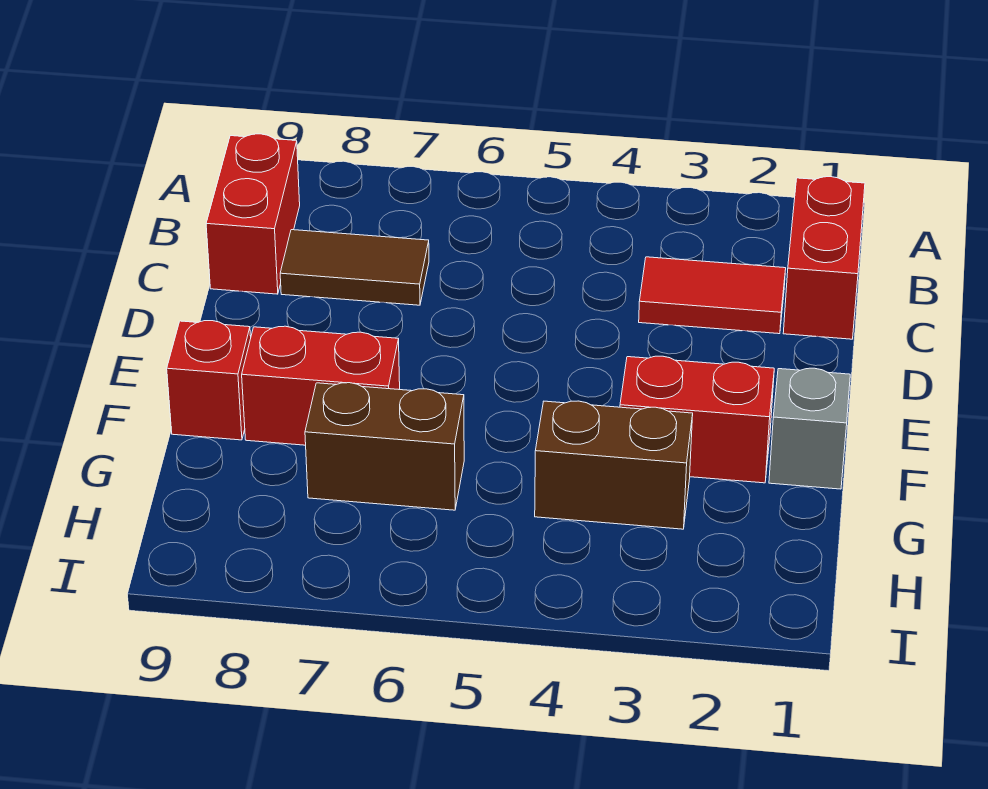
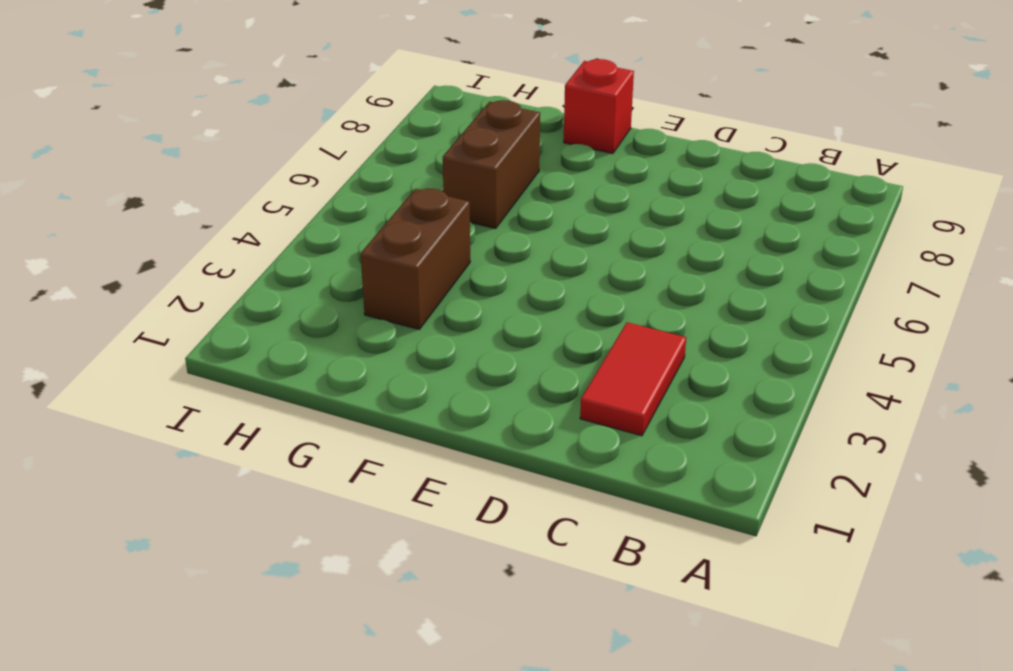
none -> red brick B1:C1 level 1
none -> red brick B9:C9 level 1

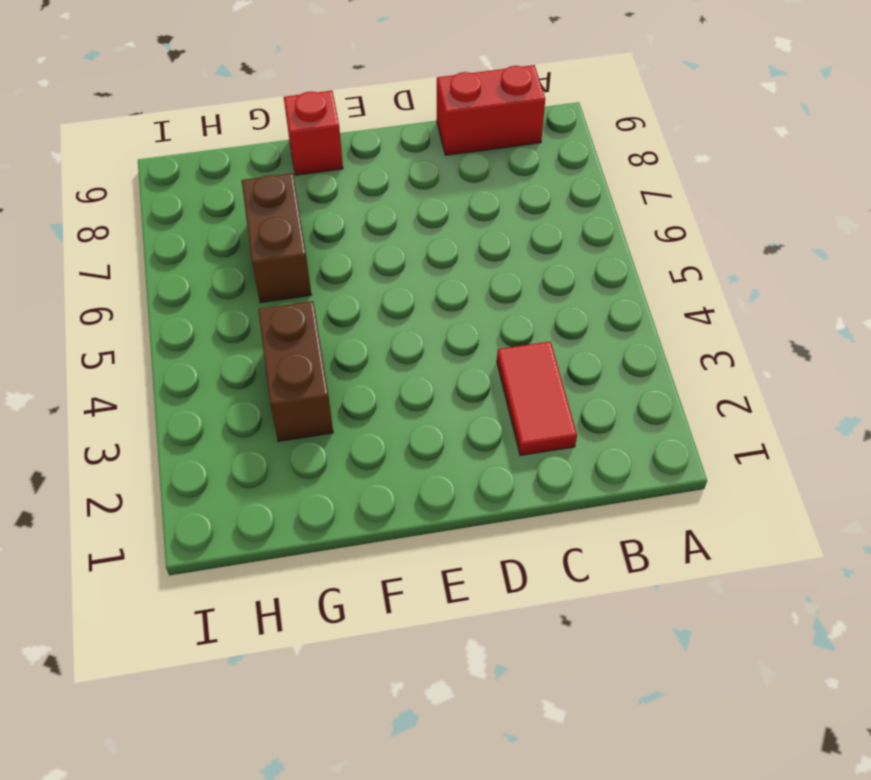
none -> red brick B1:C1 level 1
none -> brown tile C7:C8 level 1

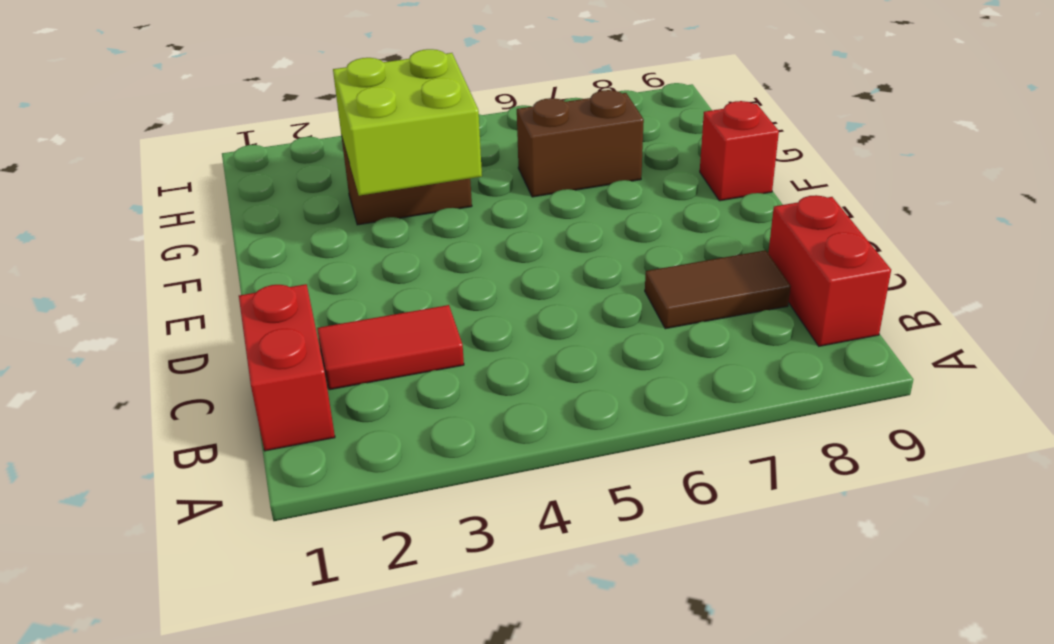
lime brick F3:G4 level 2 -> none
none -> grey brick F1 level 1
none -> red brick F2:F3 level 1

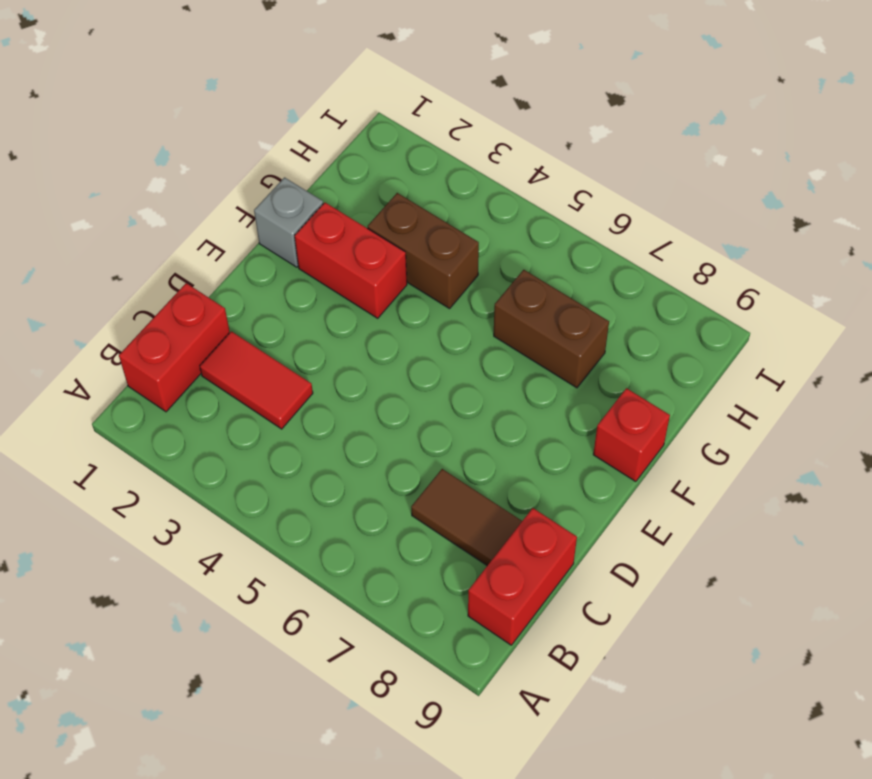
none -> red brick F7:F8 level 1

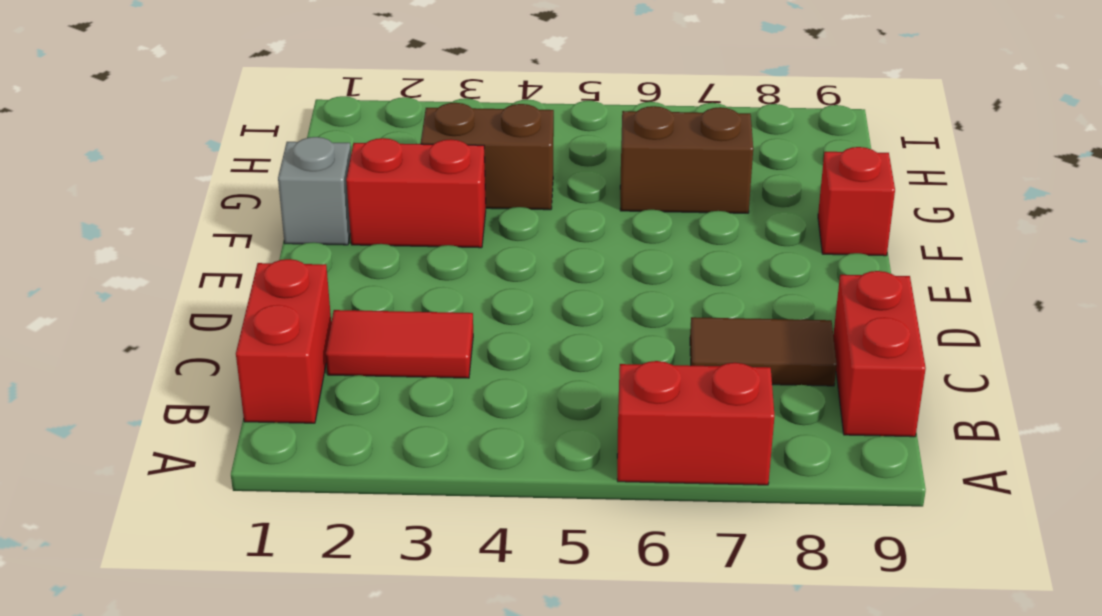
red brick A6:A7 level 1 -> red brick F7:F8 level 1

